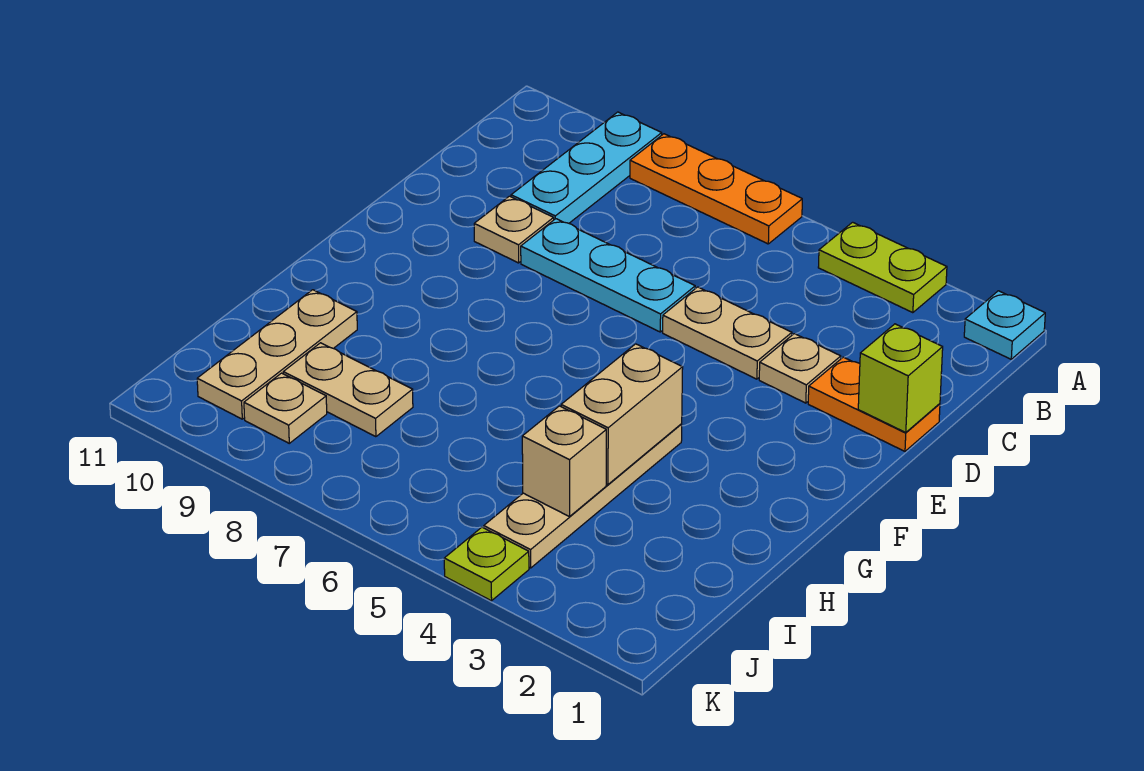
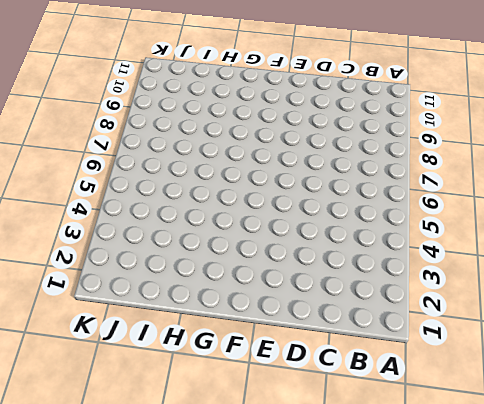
none -> cyan plate A1 level 1
none -> lime plate A3:A4 level 1
none -> orange plate A6:A8 level 1

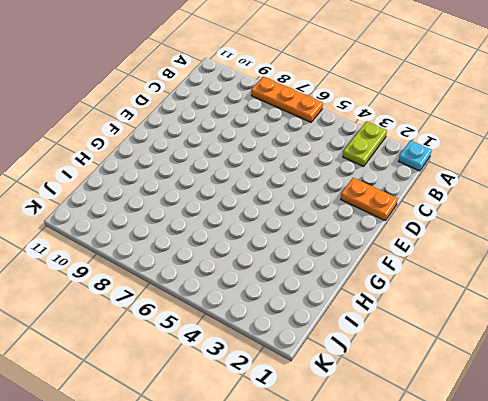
lime plate A3:B3 level 1 -> lime plate A3:A4 level 1
none -> cyan plate A9:C9 level 1
none -> tan plate D3 level 1
none -> tan plate D4:D5 level 1

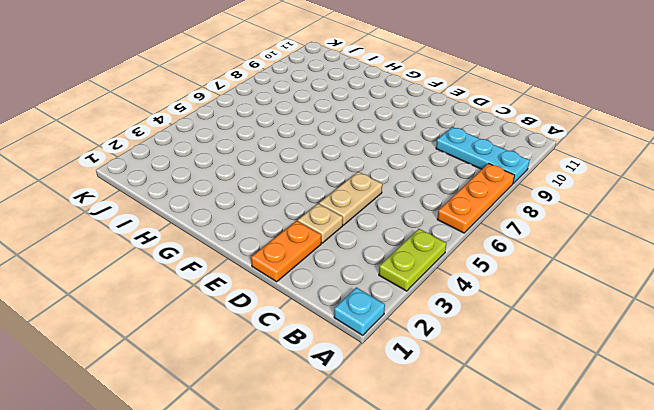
none -> cyan plate D6:D8 level 1
none -> tan plate D9 level 1
none -> tan plate G4:J4 level 1

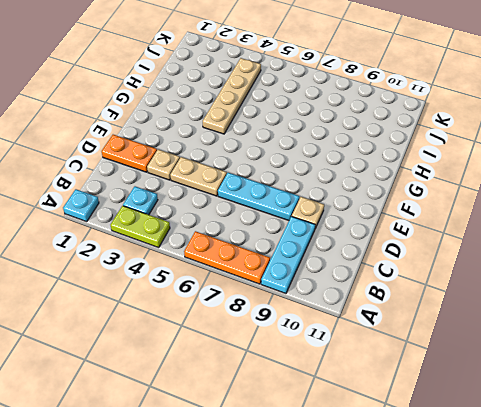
cyan plate B3 level 1 -> none
none -> tan plate H10:J10 level 1
none -> tan plate I8:I9 level 1
none -> tan plate J9 level 1

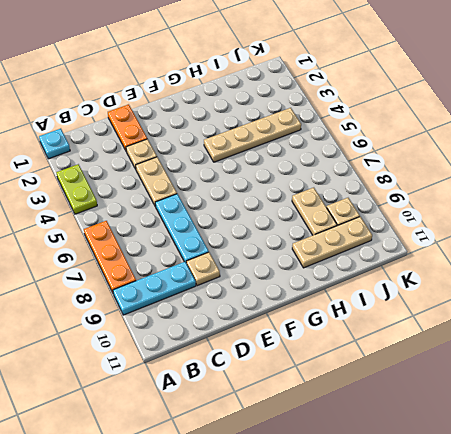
none -> lime plate K4 level 1
none -> lime brick D1 level 2
none -> tan brick G4:H4 level 2

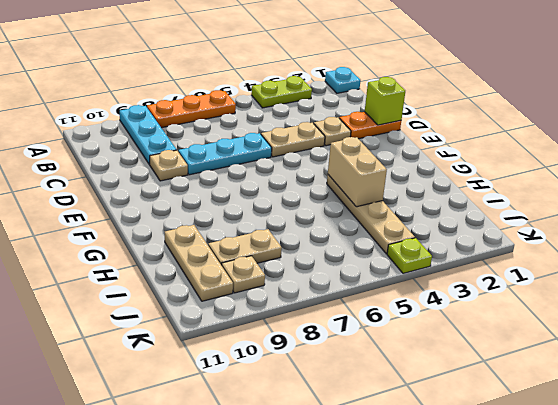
none -> tan brick I4 level 2

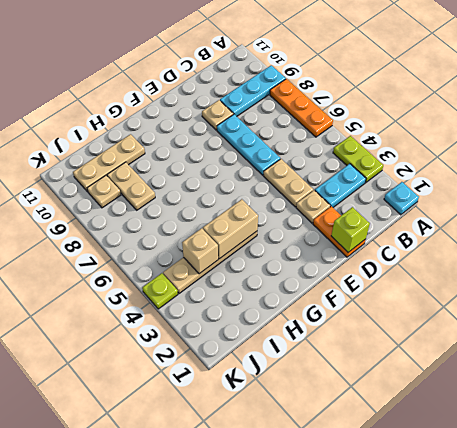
cyan plate B3:C3 level 1 -> none

